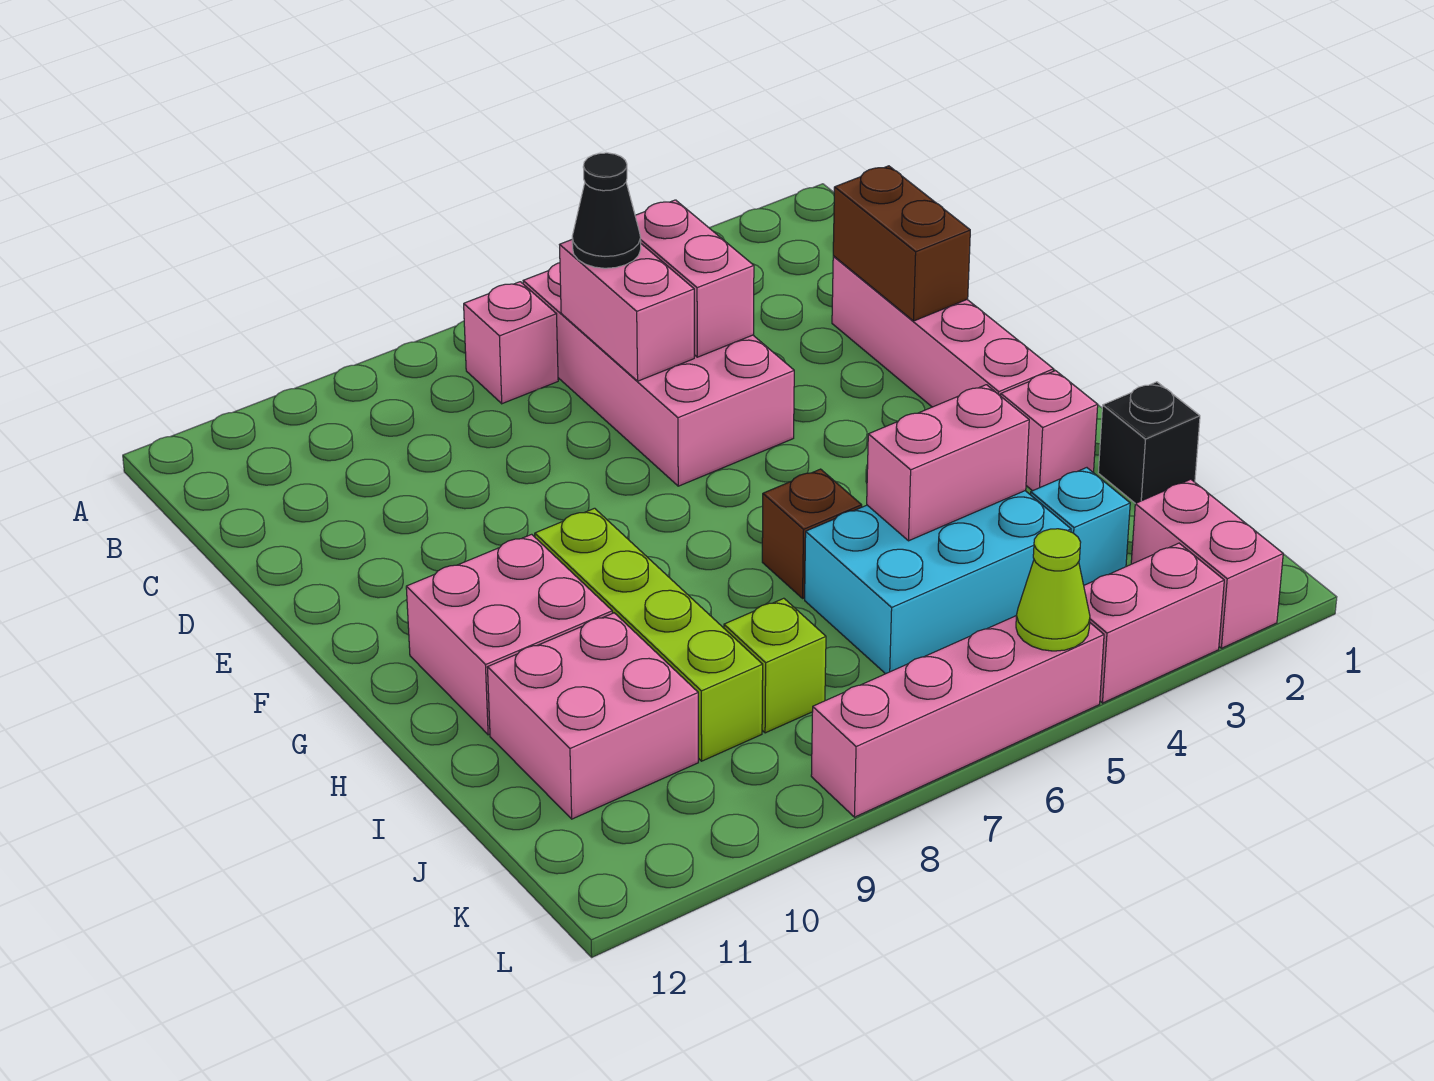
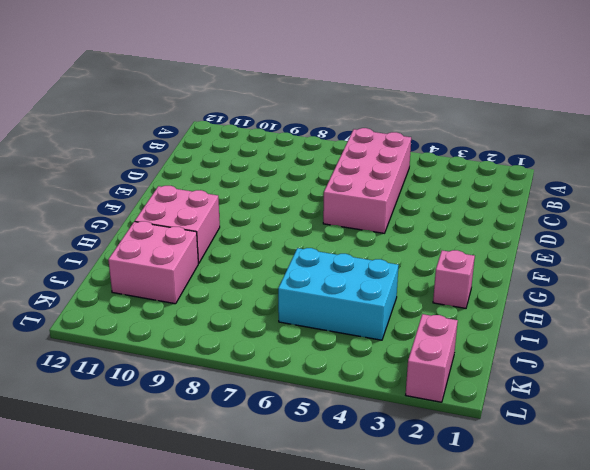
none -> pink brick B7 level 1
none -> pink brick D2:G2 level 1
none -> lime brick G9:J9 level 1

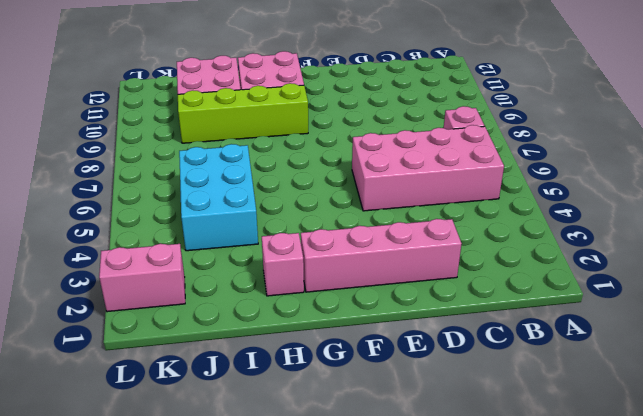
none -> brown brick H6 level 1
none -> black brick I1 level 1
none -> cyan brick J3 level 1

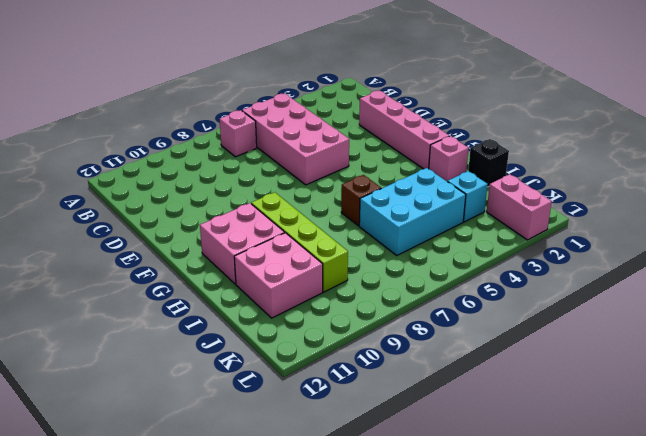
none -> lime brick J8 level 1
none -> pink brick L3:L4 level 1
none -> pink brick L5:L8 level 1

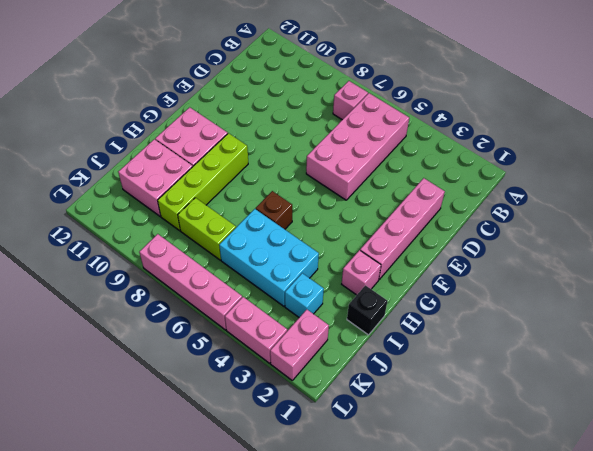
lime brick J7:J8 level 1 -> lime brick J8 level 1
none -> pink brick C5:D5 level 2
none -> pink brick C6:D6 level 2
none -> brown brick D2:E2 level 2

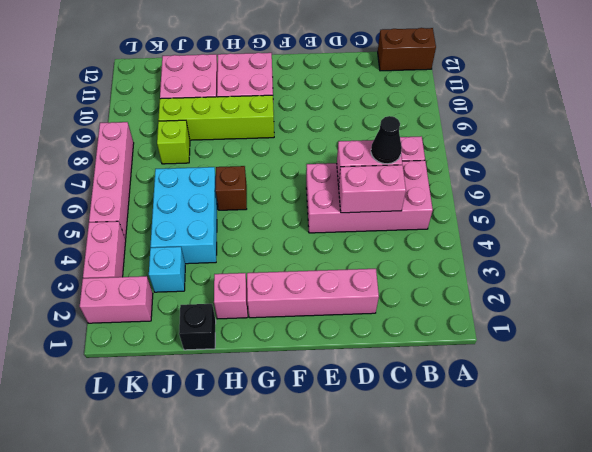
brown brick A12:B12 level 1 -> brown brick D2:E2 level 2
none -> pink brick I4:I5 level 2
none -> lime cone L5 level 2

